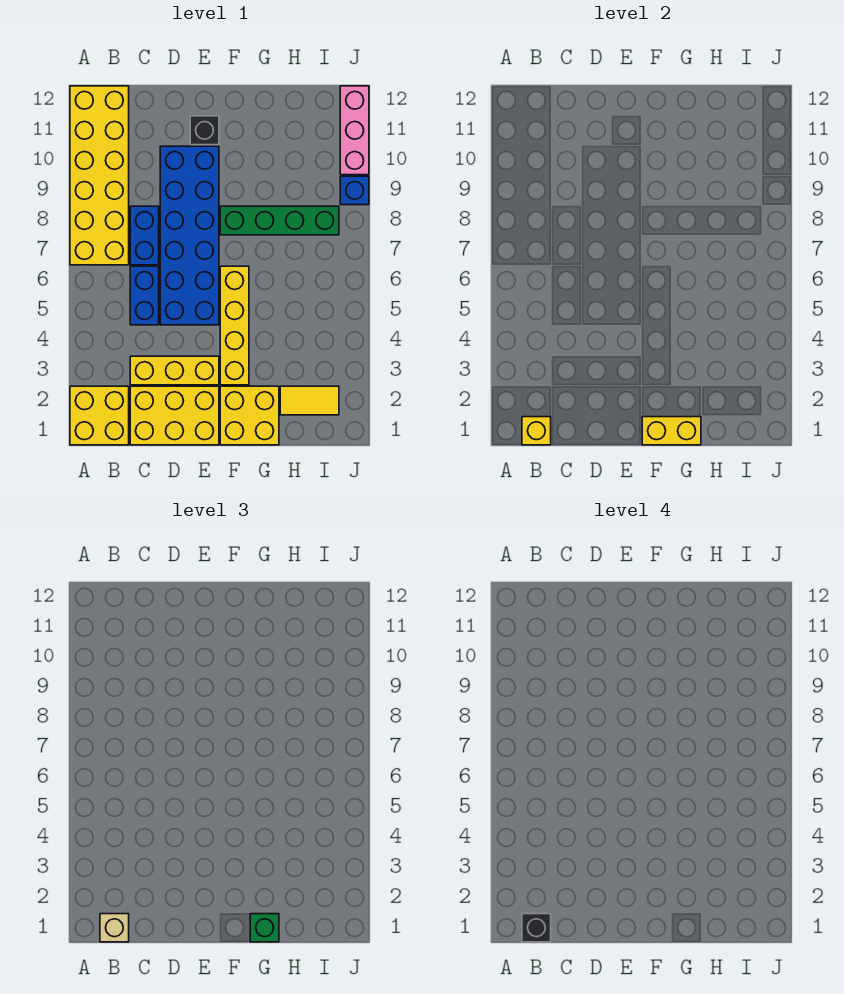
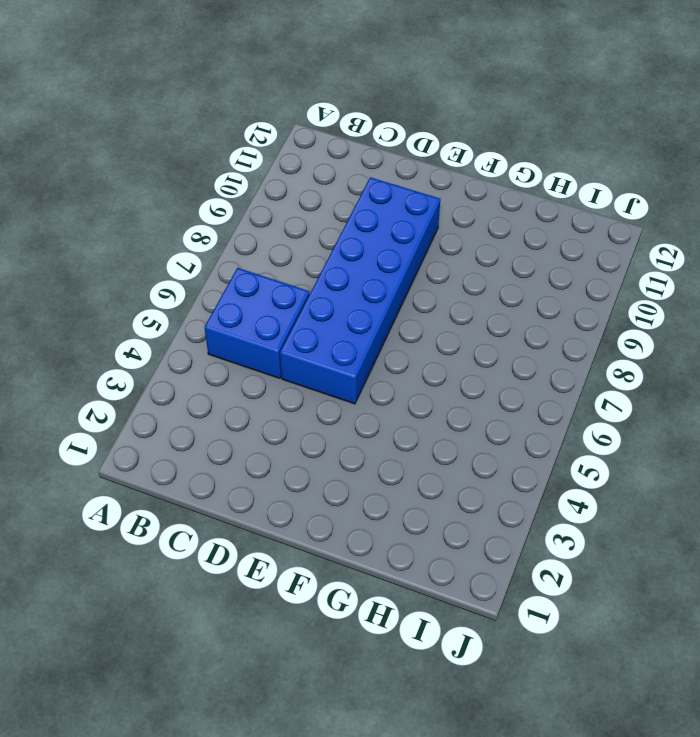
blue brick B5:C6 level 1 -> blue brick C5:C6 level 1
none -> yellow brick A1:B2 level 1
none -> yellow brick A7:B12 level 1
none -> yellow brick C1:E2 level 1

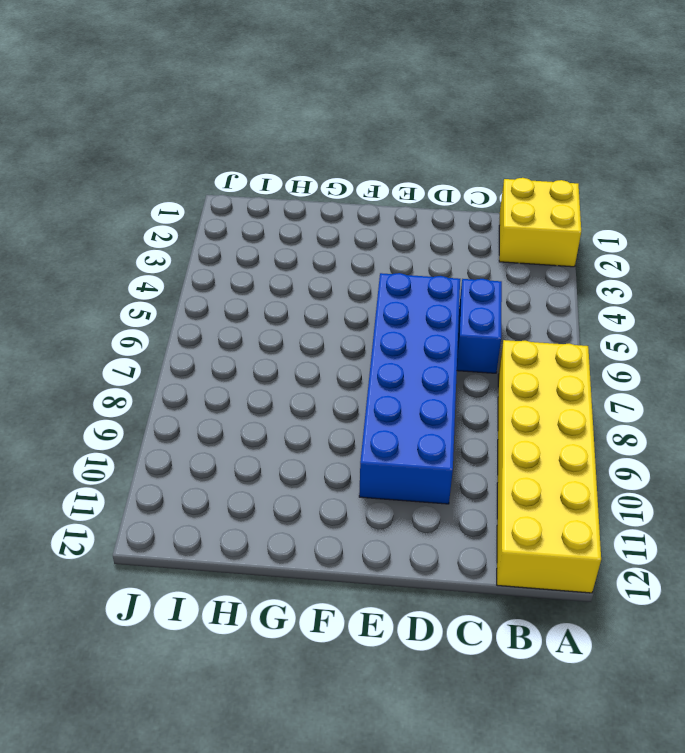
none -> yellow brick C1:E2 level 1
none -> yellow brick C3:E3 level 1
none -> blue brick C7:C8 level 1

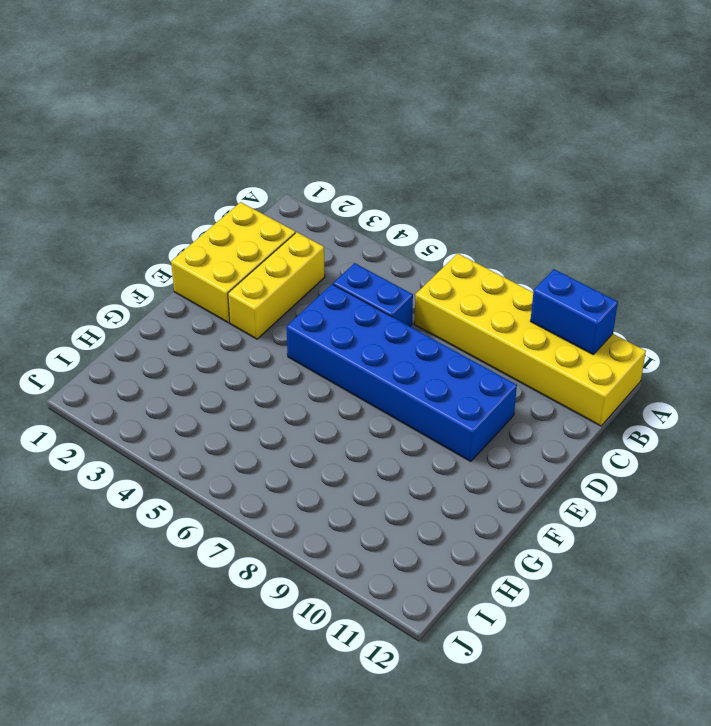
blue brick A10:A11 level 2 -> blue brick C7:C8 level 1
none -> yellow brick A1:B2 level 1
none -> black brick E11 level 1
none -> yellow brick F1:G2 level 1

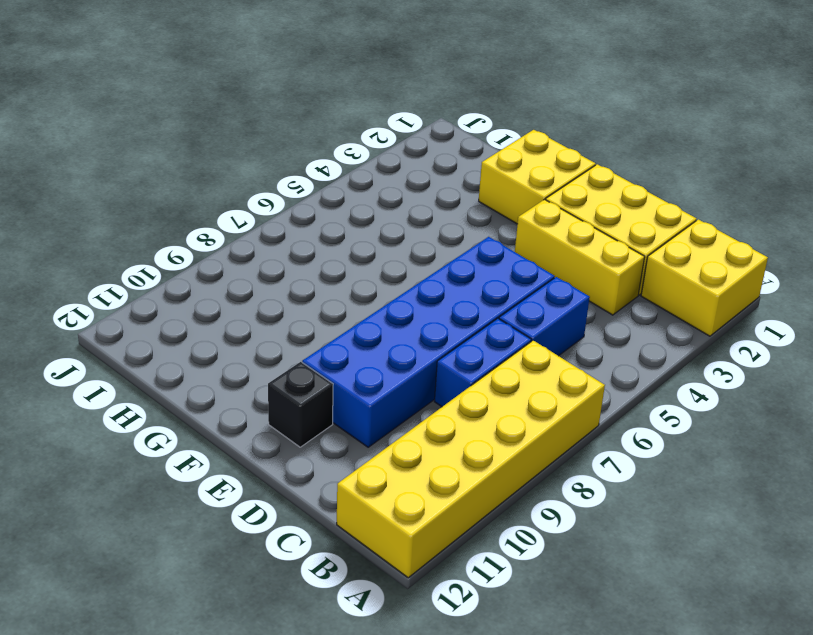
none -> yellow brick F3:F6 level 1
none -> green brick F8:I8 level 1
none -> yellow tile H2:I2 level 1

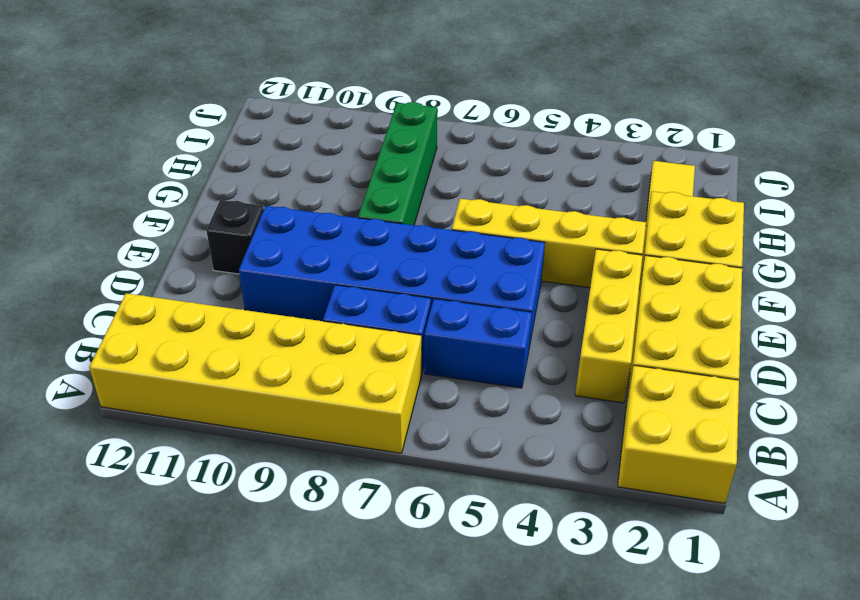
none -> blue brick J9 level 1
none -> pink brick J10:J12 level 1
none -> yellow brick B1 level 2

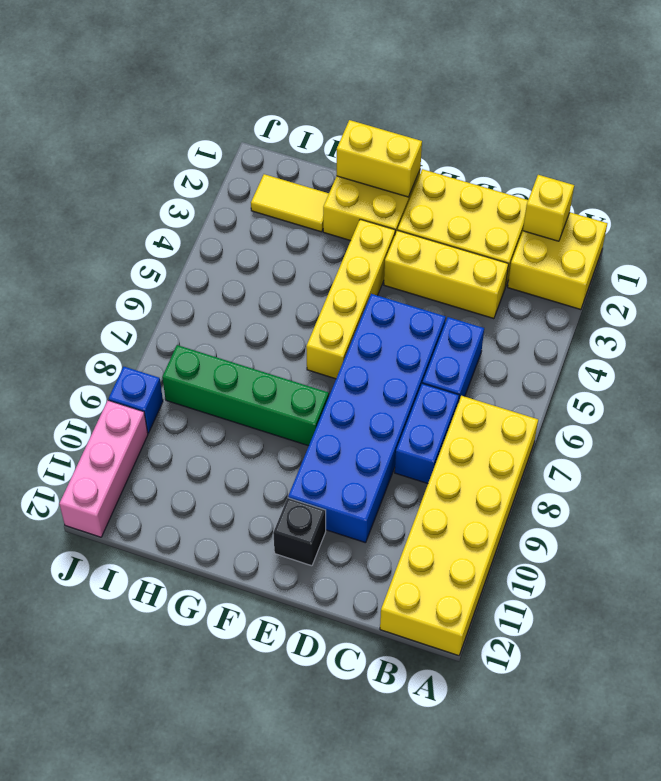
none -> tan brick B1 level 3
none -> green brick G1 level 3
none -> black brick B1 level 4

